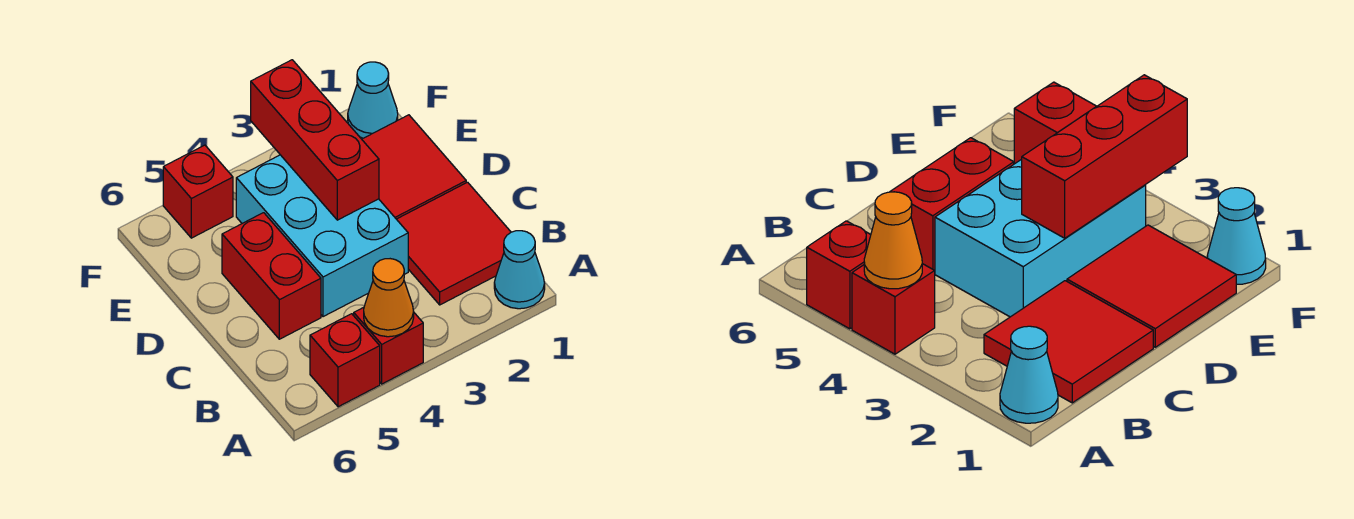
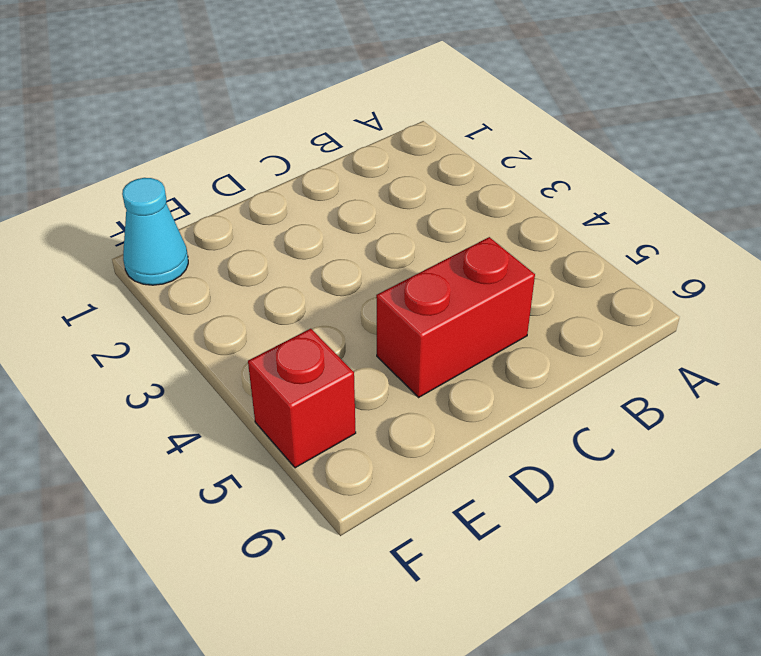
none -> cyan cone A1 level 1
none -> red brick A4 level 1

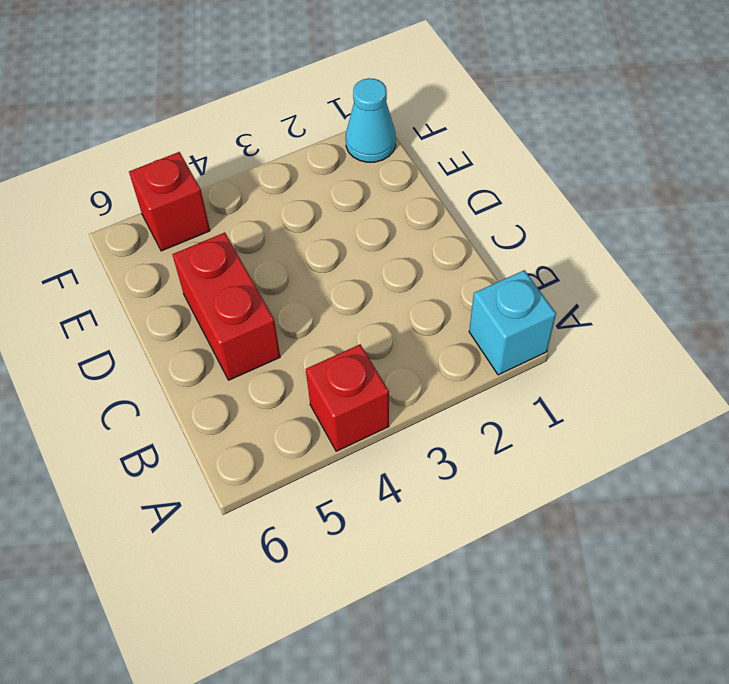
cyan brick A1 level 1 -> cyan cone A1 level 1
none -> red brick A5 level 1
none -> red tile B1:C2 level 1

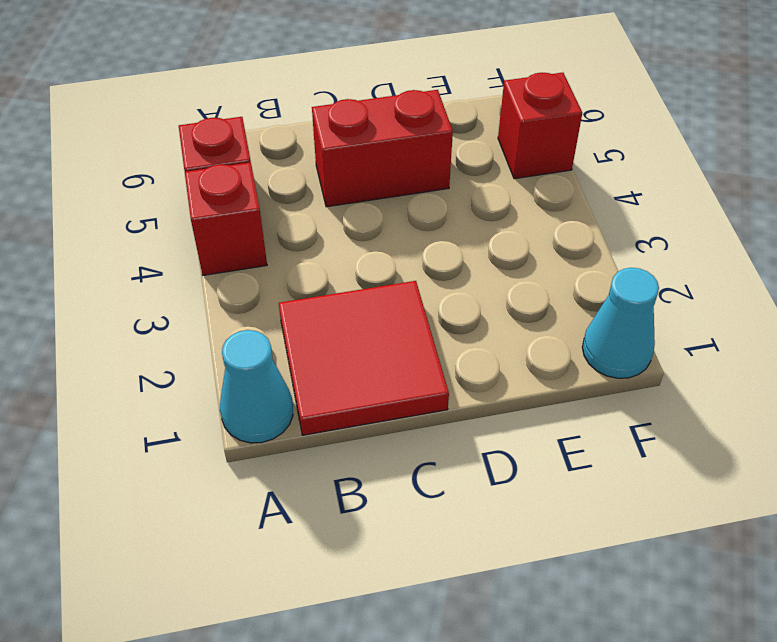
none -> cyan brick C3:E4 level 1
none -> red tile D1:E2 level 1

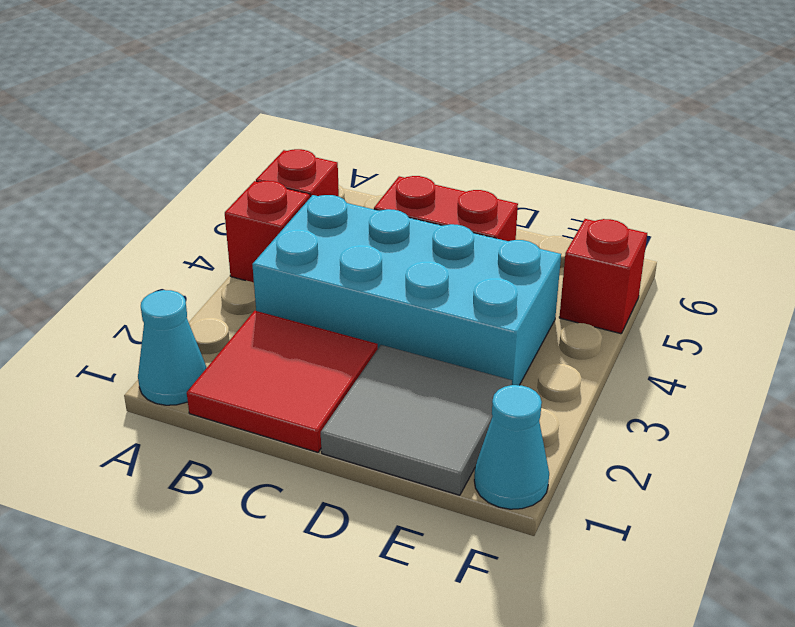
cyan brick B3:E4 level 1 -> cyan brick C3:E4 level 1
grey tile D1:E2 level 1 -> red tile D1:E2 level 1
none -> orange cone A4 level 2
none -> red brick D3:F3 level 2

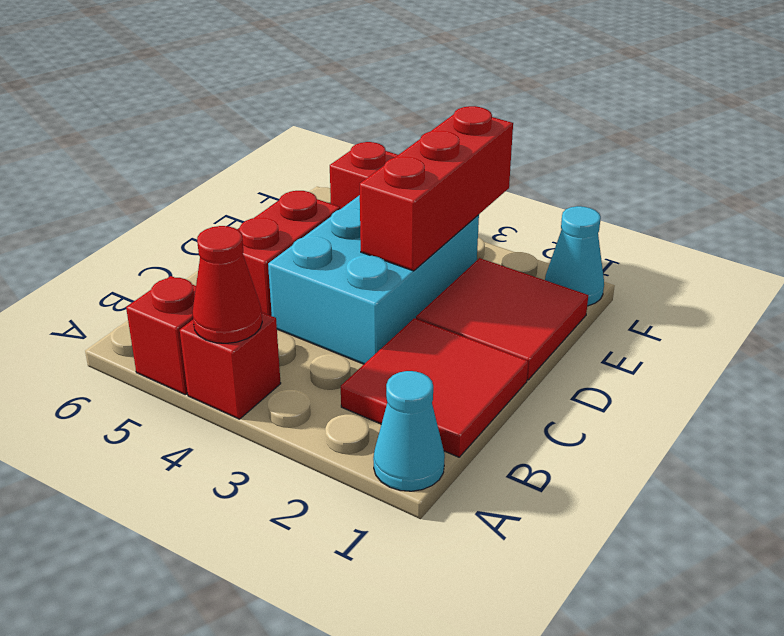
red cone A4 level 2 -> orange cone A4 level 2

